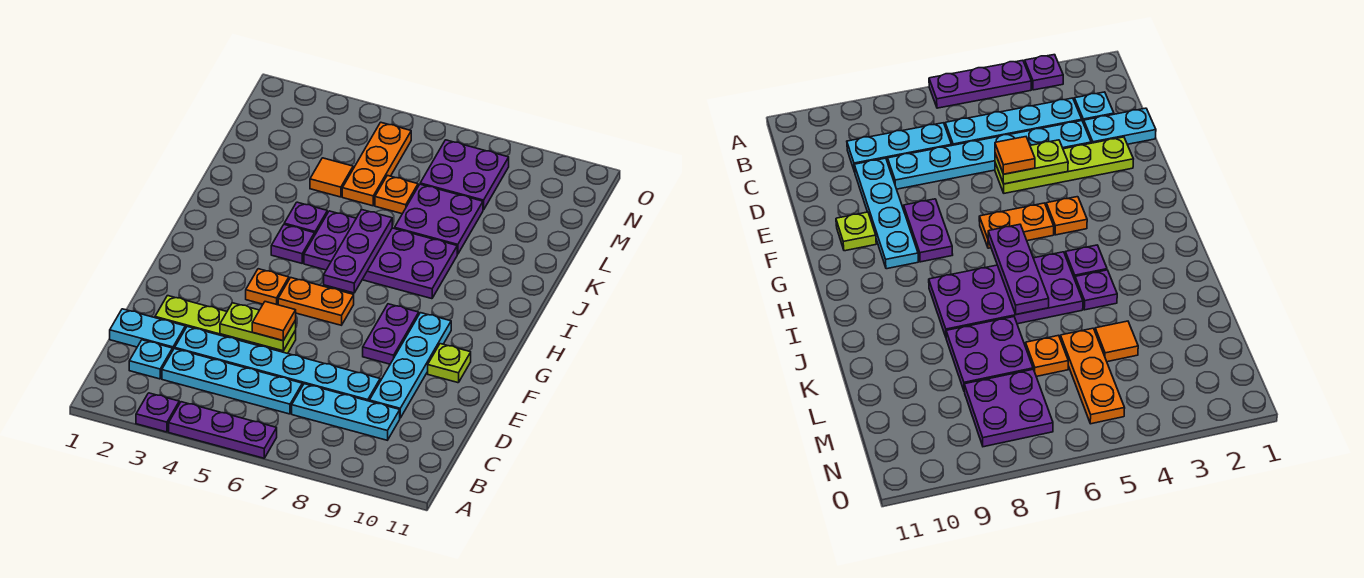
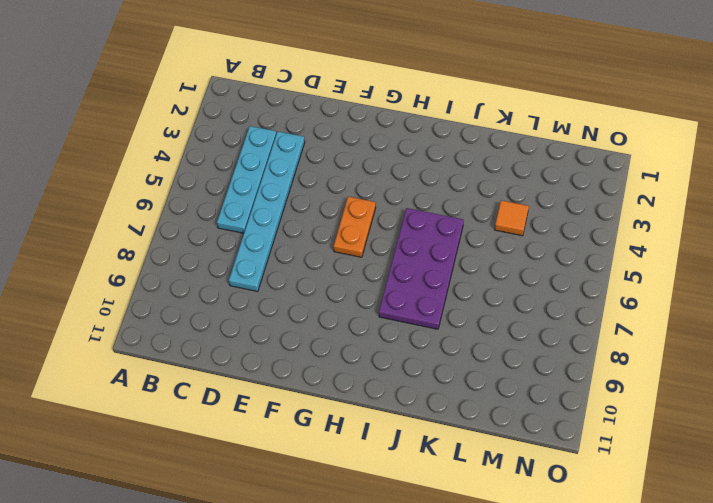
none -> purple plate A3 level 1
none -> purple plate A4:A6 level 1
none -> cyan plate C2 level 1

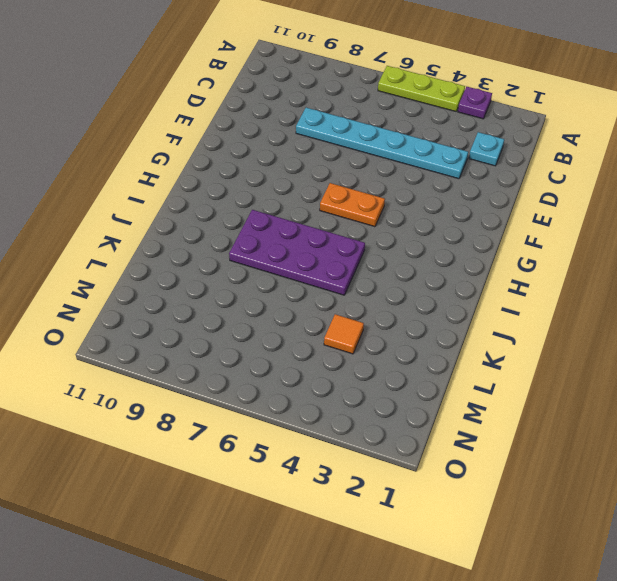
lime plate A4:A6 level 1 -> purple plate A4:A6 level 1
none -> cyan plate C3:C6 level 1
none -> cyan plate C7:C9 level 1
none -> cyan plate D1:D2 level 1

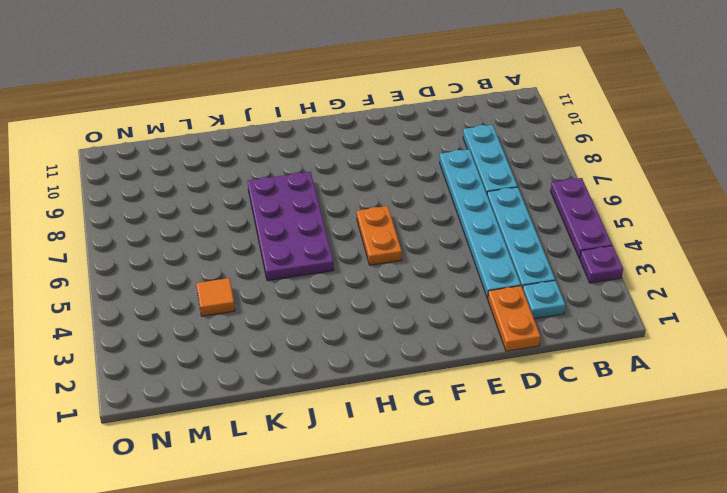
orange plate D1:D2 level 1 -> cyan plate D1:D2 level 1
none -> cyan plate D9:G9 level 1
none -> lime plate E2:E5 level 1
none -> purple plate F8:G8 level 1

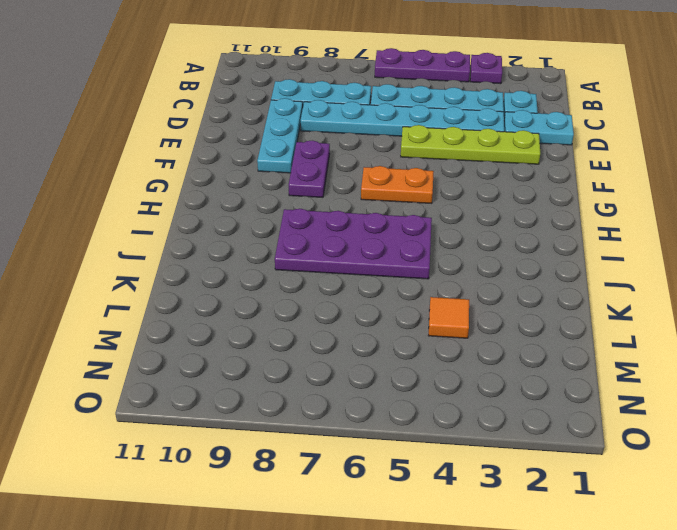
cyan plate D9:F9 level 1 -> cyan plate D9:G9 level 1
none -> lime plate F10 level 1
none -> orange plate G4 level 1
none -> purple plate I4 level 1

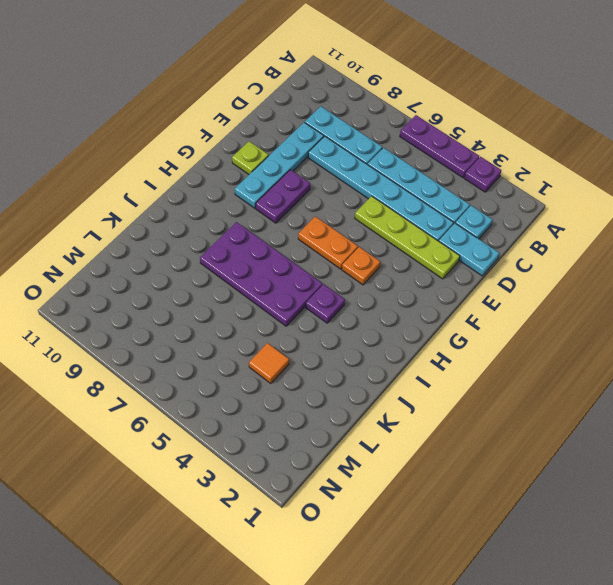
none -> purple plate J4 level 1
none -> purple plate K7:L8 level 1
none -> orange plate L5:N5 level 1

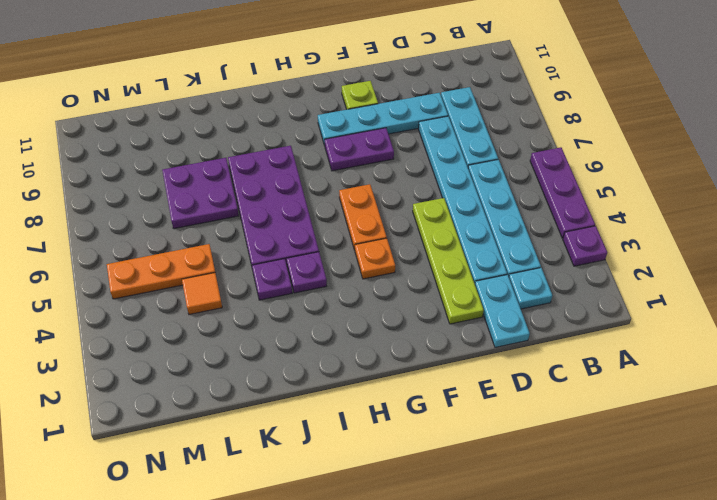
none -> orange plate L6 level 1
none -> purple plate M7:N8 level 1
none -> lime plate E4:E5 level 2

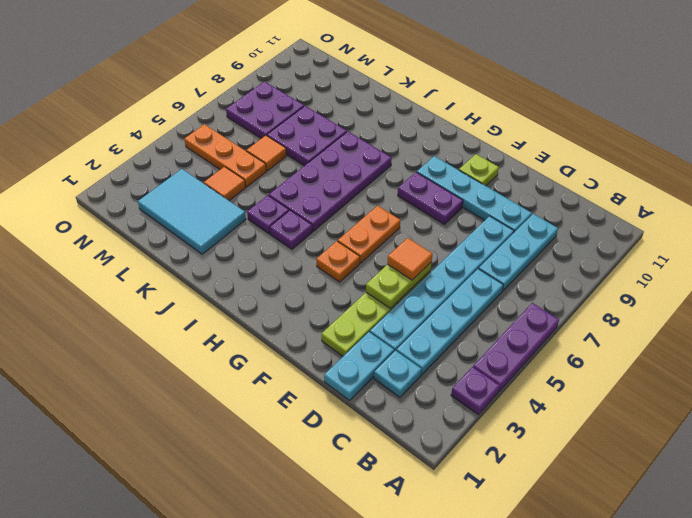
cyan tile K2:M3 level 1 -> none
orange tile L6 level 1 -> orange plate L6 level 1
none -> purple plate H6:J6 level 2

